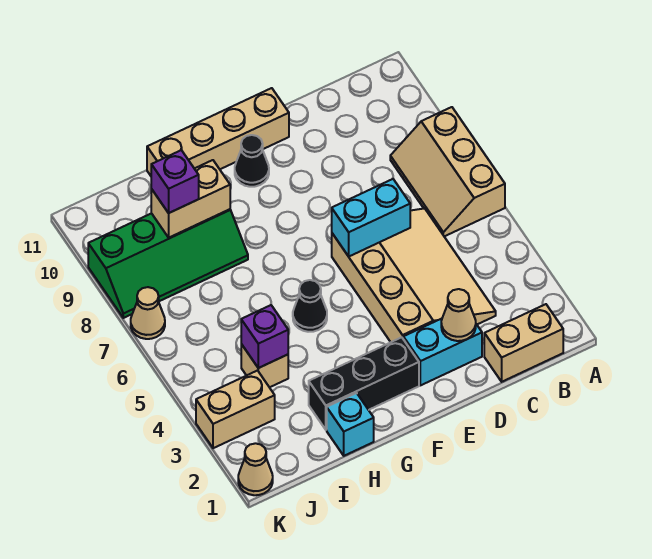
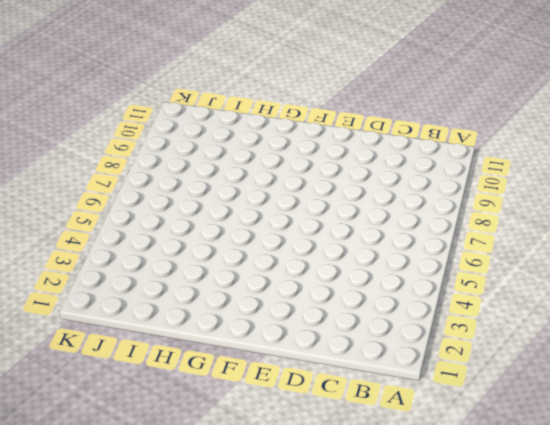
none -> tan slope A6:B8 level 1 top A
none -> tan brick B1:C1 level 1
none -> tan slope C3:E6 level 1 top E

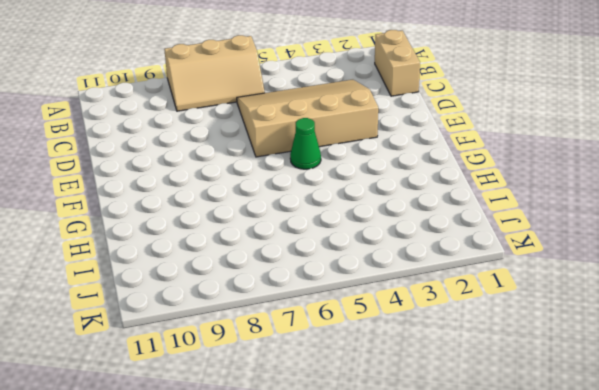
green cone F5 level 1 -> none
none -> cyan brick D2:E2 level 1
none -> tan brick E11:H11 level 1
none -> black brick F2:H2 level 1

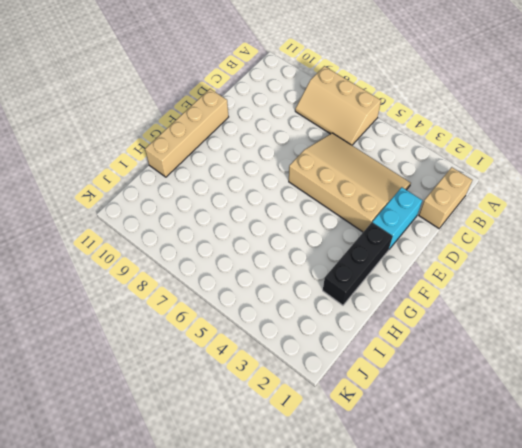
none -> black cone F10 level 1
none -> black cone G5 level 1
none -> cyan brick H1 level 1

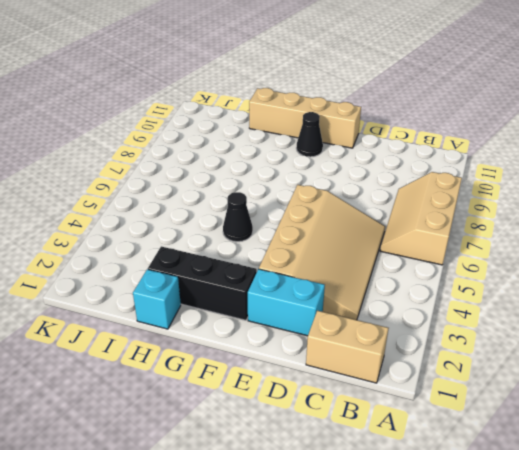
none -> green slope H8:K9 level 1 top 9
none -> tan brick I4 level 1
none -> tan brick J3:K3 level 1

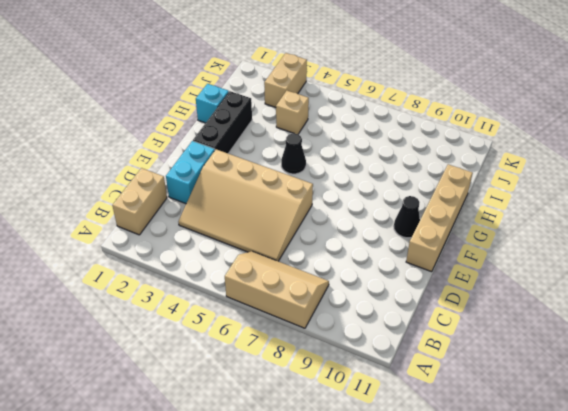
none -> green slope H8:K9 level 1 top 9
none -> tan cone K1 level 1
none -> tan cone K7 level 1

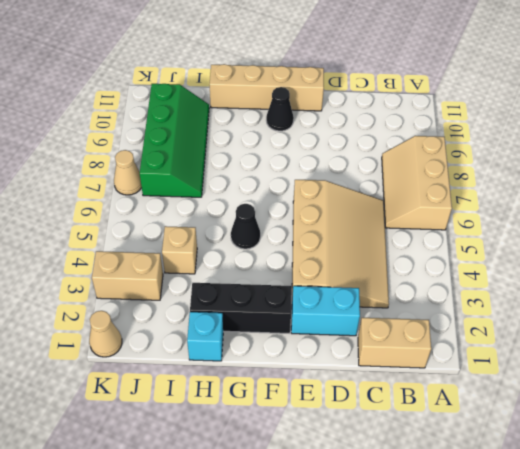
green slope I7:J10 level 1 top J -> green slope H8:K9 level 1 top 9
none -> tan cone D2 level 2
none -> cyan brick D6:E6 level 2
none -> tan brick H9:I9 level 2

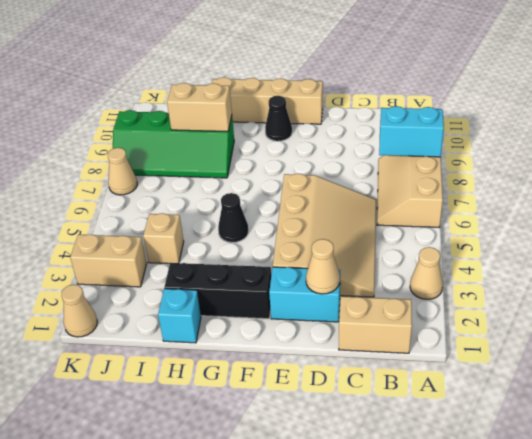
tan cone A3 level 1 -> none
cyan brick A8:B8 level 2 -> cyan brick D6:E6 level 2
none -> purple brick I4 level 2
none -> purple brick I9 level 3

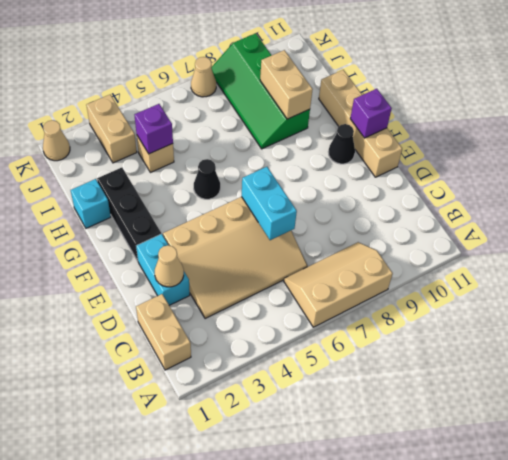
purple brick F11 level 2 -> purple brick I9 level 3

